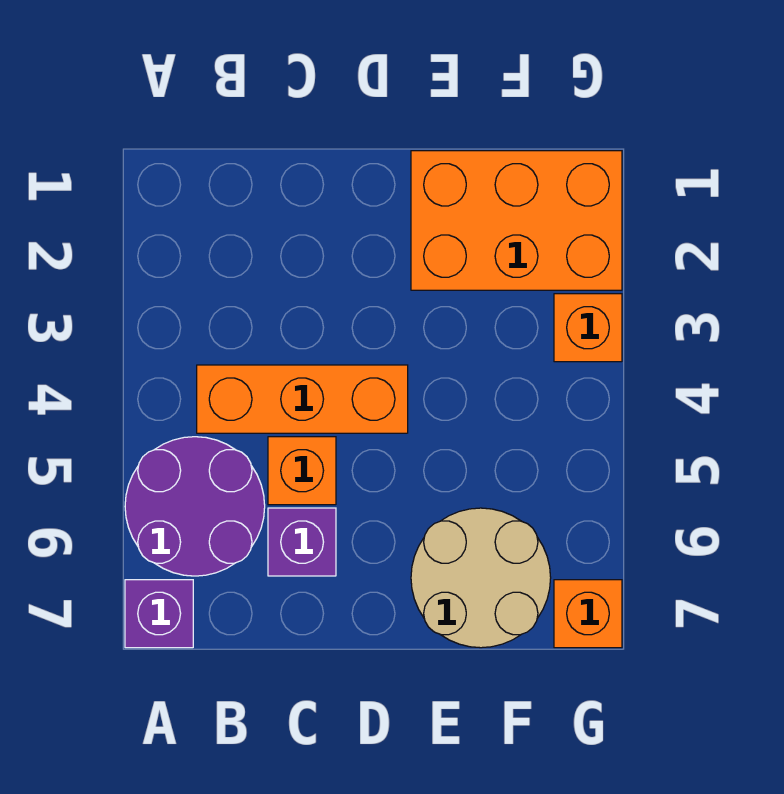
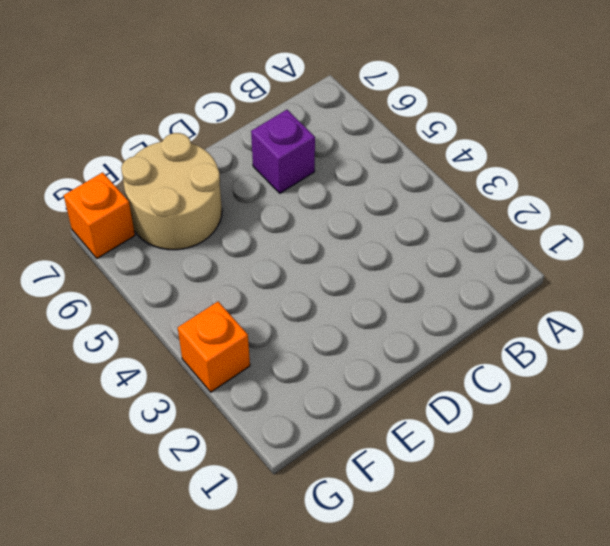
none -> purple round brick A5:B6 level 1
none -> purple brick A7 level 1

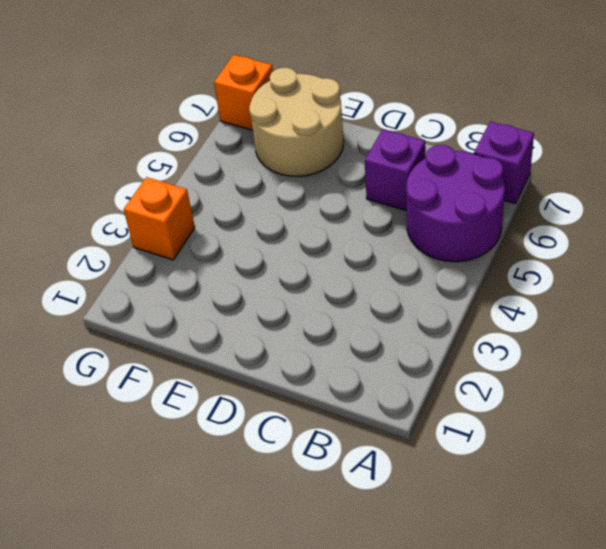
none -> orange brick B4:D4 level 1
none -> orange brick C5 level 1

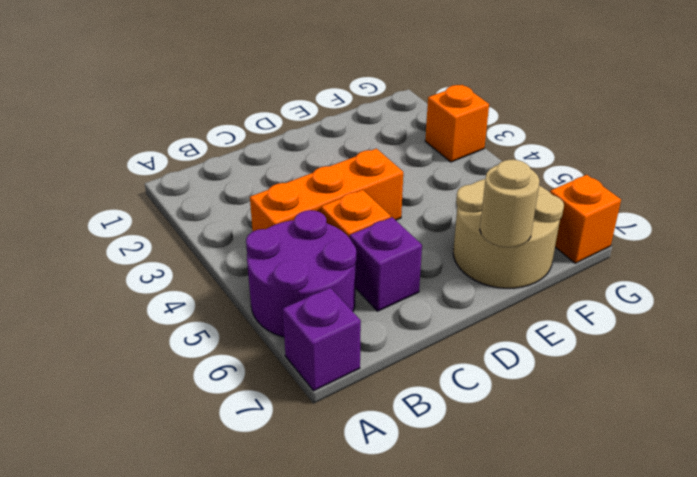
tan round brick E7 level 2 -> none
none -> orange brick E1:G2 level 1

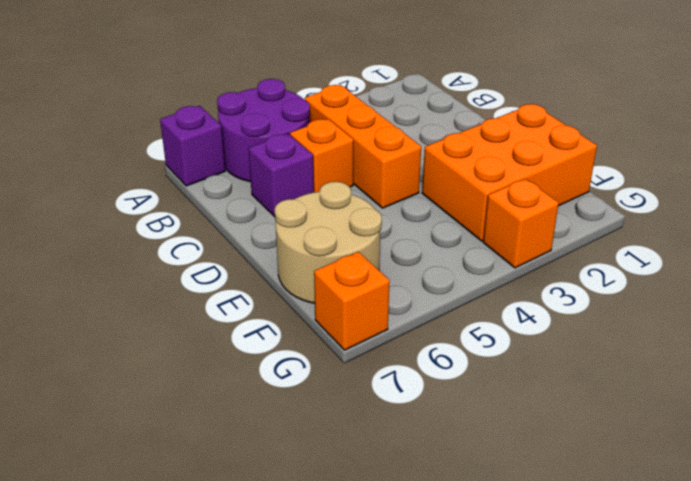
orange brick E1:F3 level 1 -> orange brick E1:G2 level 1

